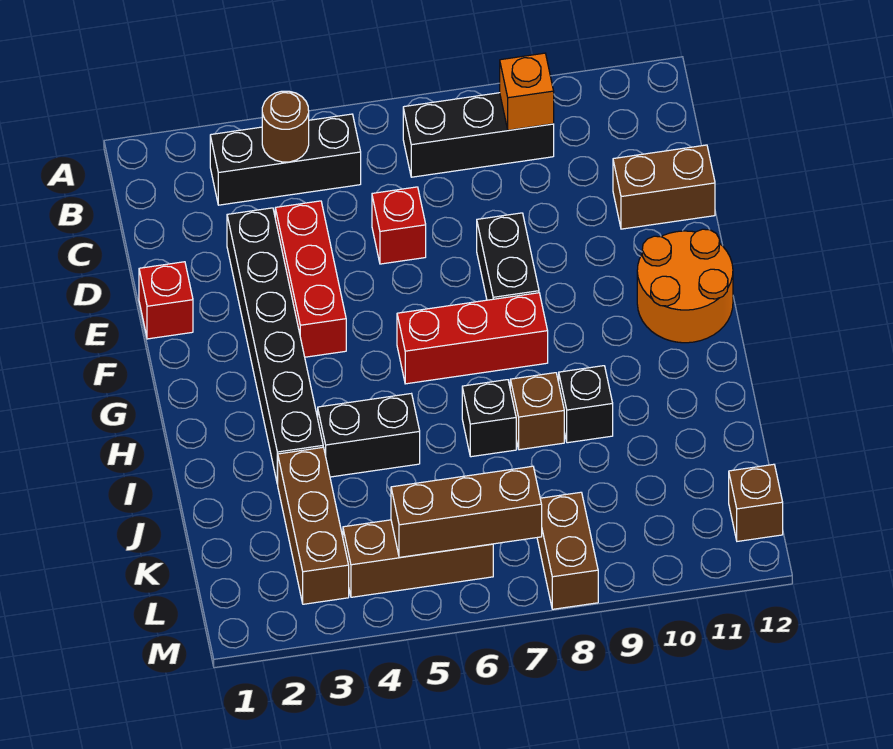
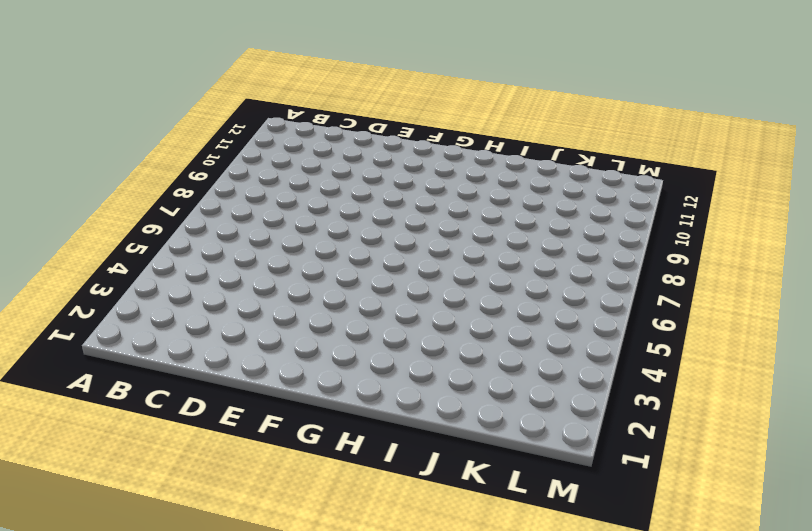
none -> black brick B3:B5 level 1
none -> black brick B7:B9 level 1
none -> black brick D3:I3 level 1

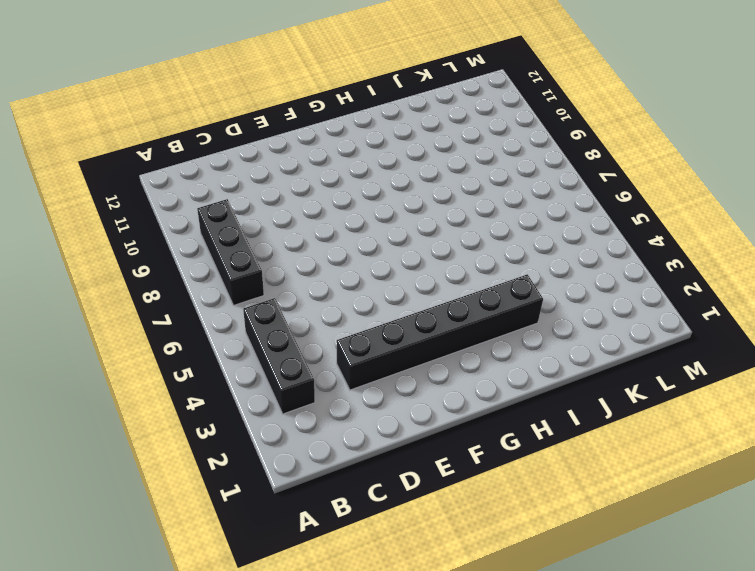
none -> red brick D4:F4 level 1
none -> red brick D6 level 1
none -> brown brick D11:D12 level 1

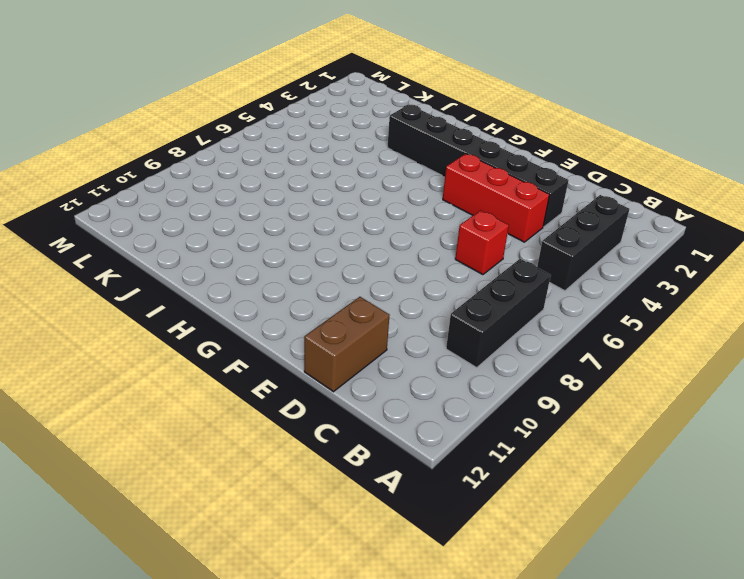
none -> red brick E1 level 1
none -> black brick E8:F8 level 1
none -> orange round brick F11:G12 level 1

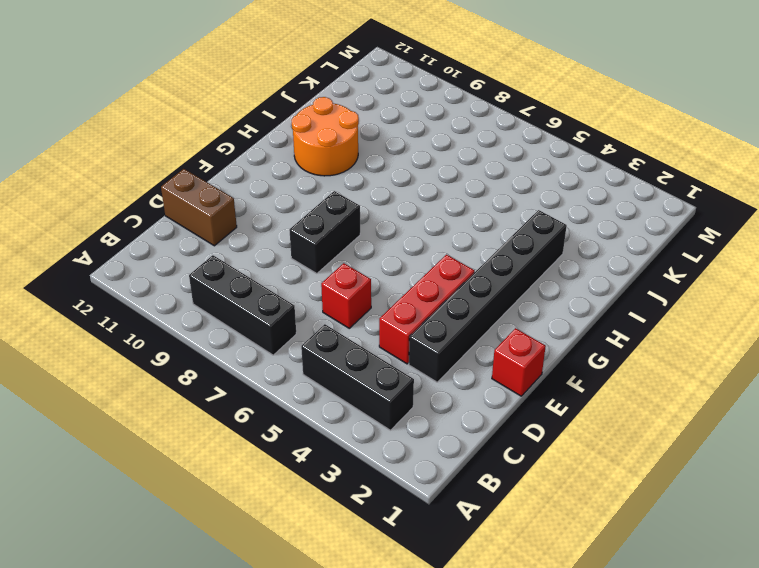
orange round brick H10:I11 level 1 -> orange round brick F11:G12 level 1
none -> red brick G6:G8 level 1
none -> black brick I4:I5 level 1
none -> black brick I7 level 1

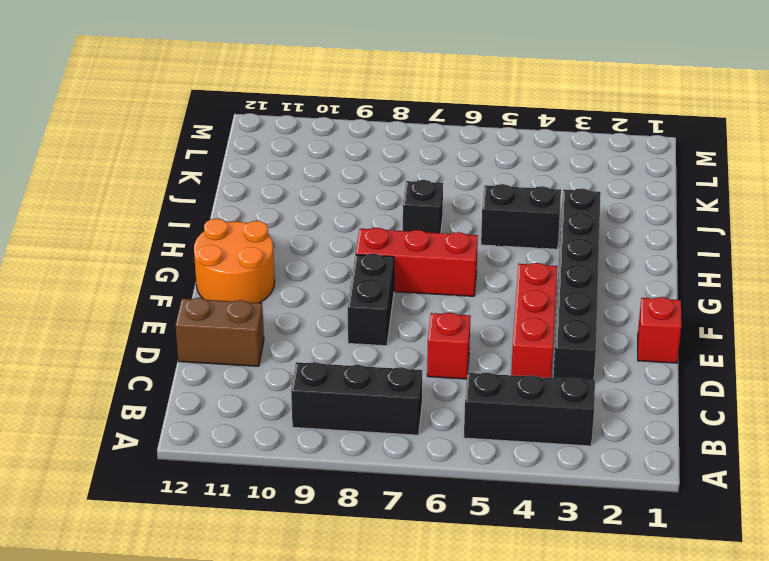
none -> brown brick I8 level 1
none -> black brick I9 level 1
none -> brown brick J3:L3 level 1

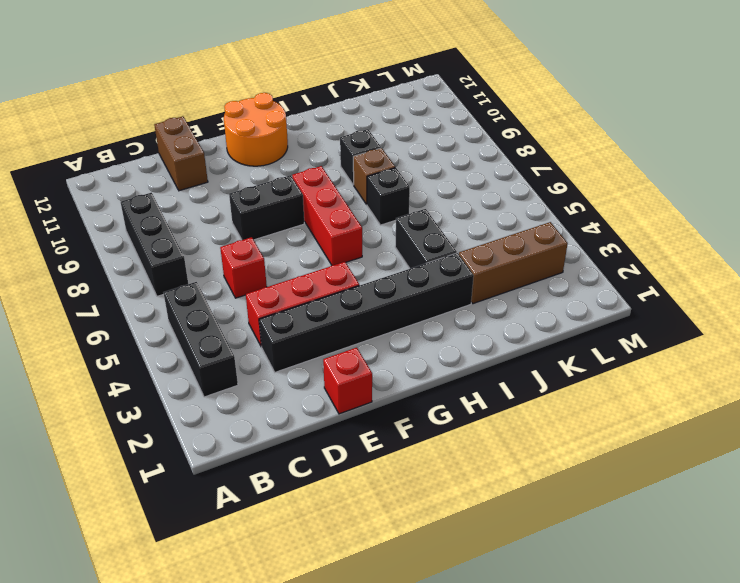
none -> brown brick L4:L6 level 1
none -> brown brick L8:M8 level 1
none -> brown brick L12 level 1

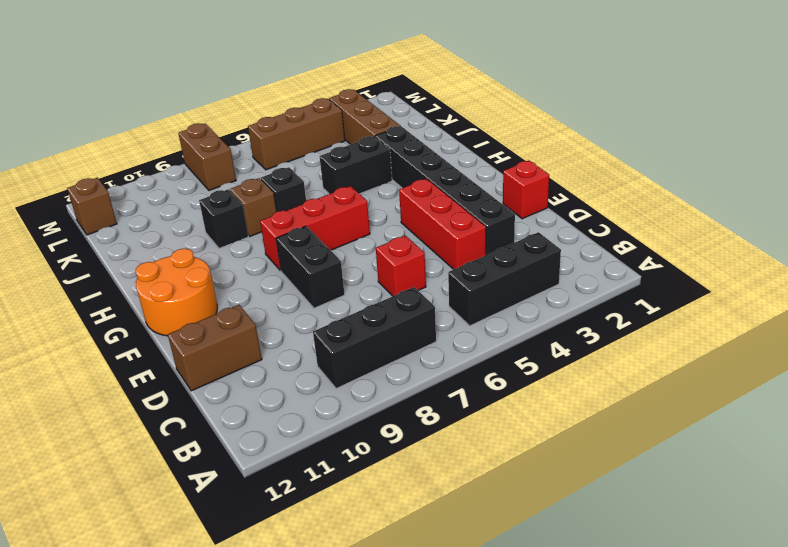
none -> brown round brick B4 level 2
none -> orange brick B9 level 2
none -> brown brick L5:L7 level 2

